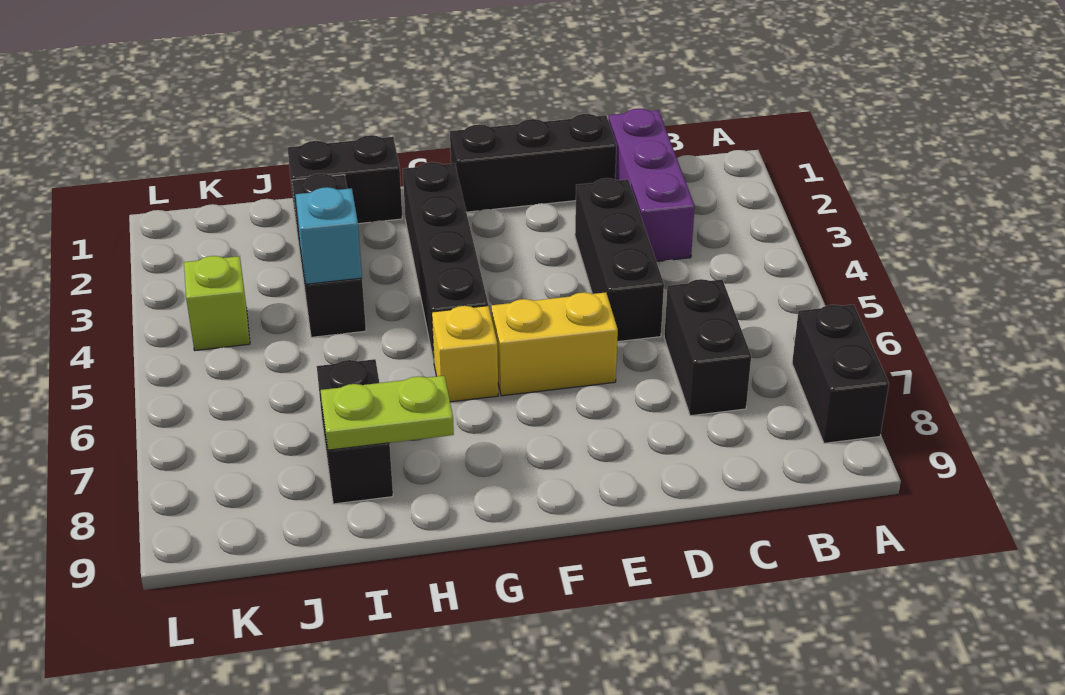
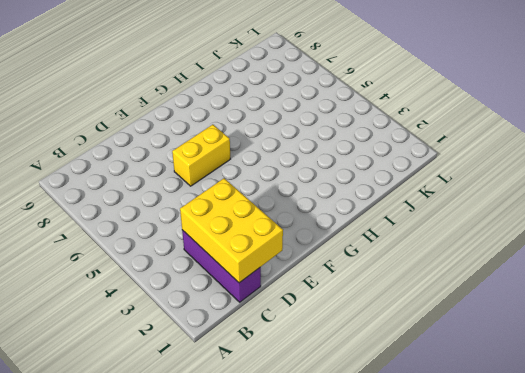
yellow brick C1:D3 level 2 -> none
none -> black brick A7:A8 level 1
none -> black brick C6:C7 level 1
none -> black brick D1:F1 level 1

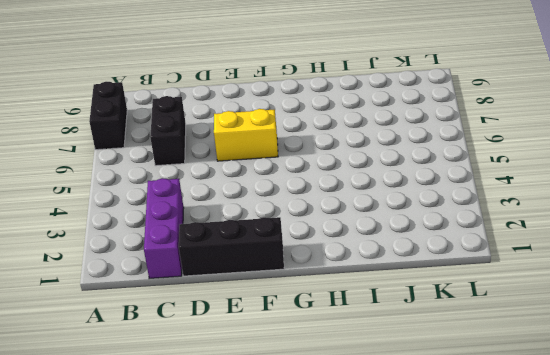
none -> black brick D3:D5 level 1
none -> black brick G2:G5 level 1
none -> yellow brick G6 level 1

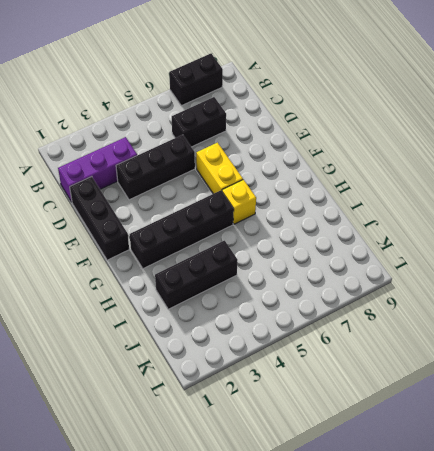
none -> black brick H1:I1 level 1
none -> black brick I7:I8 level 1
none -> lime brick K4 level 1

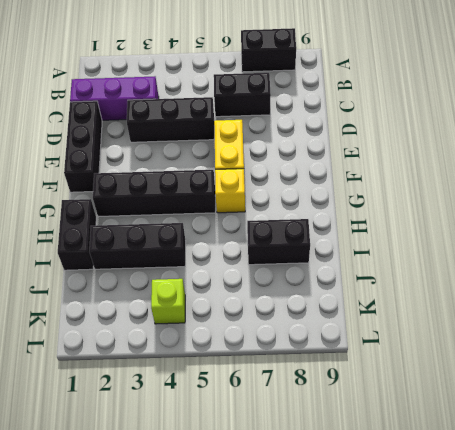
none -> lime plate H8:I8 level 2
none -> cyan brick I4 level 2

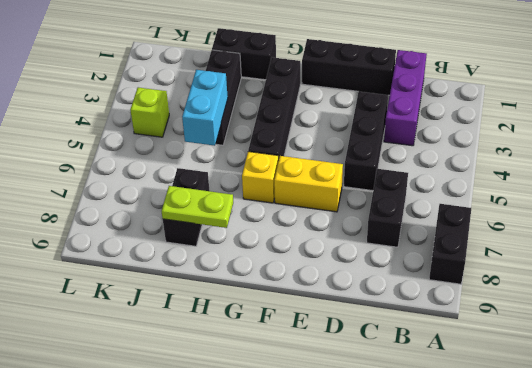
cyan brick I4:I5 level 2 -> cyan brick I4 level 2

